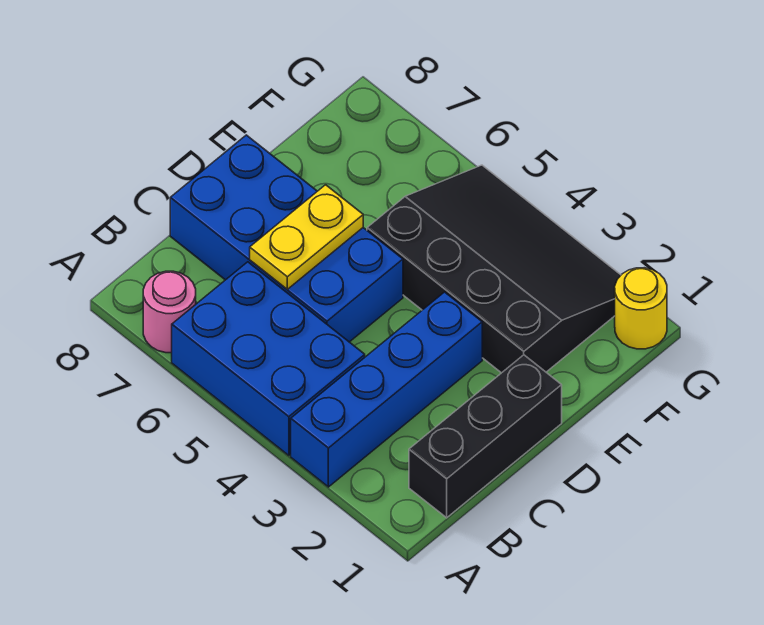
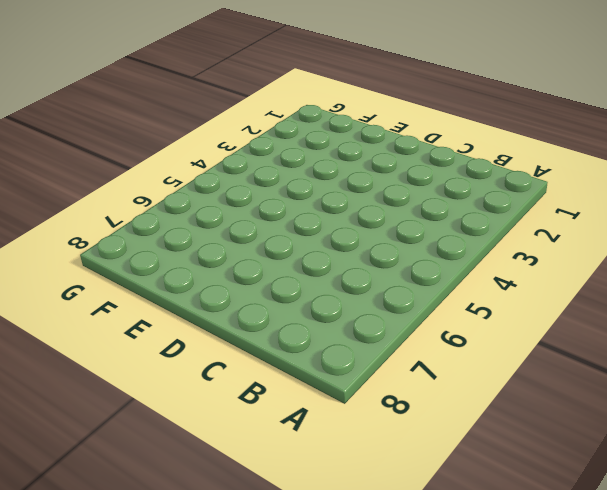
none -> blue brick A3:D3 level 1
none -> blue brick A4:B6 level 1

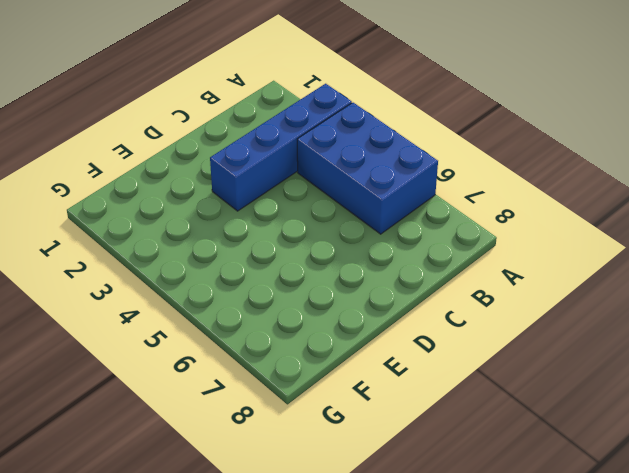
none -> pink round brick A7 level 1
none -> black brick B1:D1 level 1

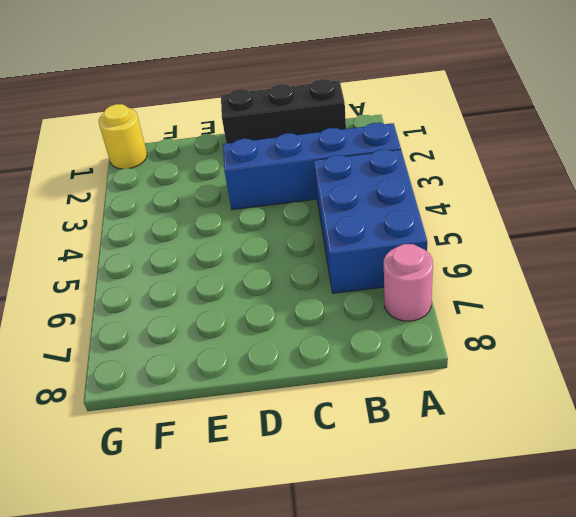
none -> blue brick C5:D8 level 1
none -> black slope E2:G5 level 1 top E

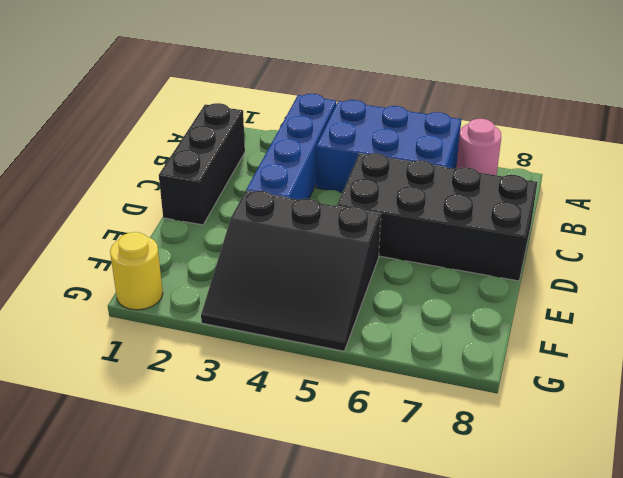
black brick C5:D8 level 1 -> blue brick C5:D8 level 1
black slope E3:G5 level 1 top E -> black slope E2:G5 level 1 top E
none -> yellow plate C6:D6 level 2

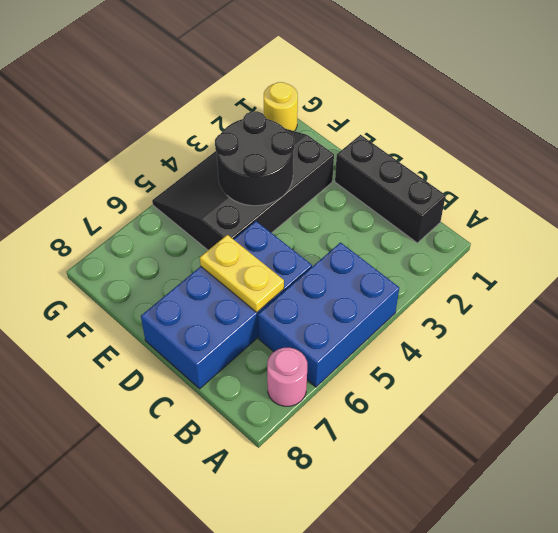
black round brick E3:F4 level 2 -> none
none -> blue brick A3:D3 level 1

